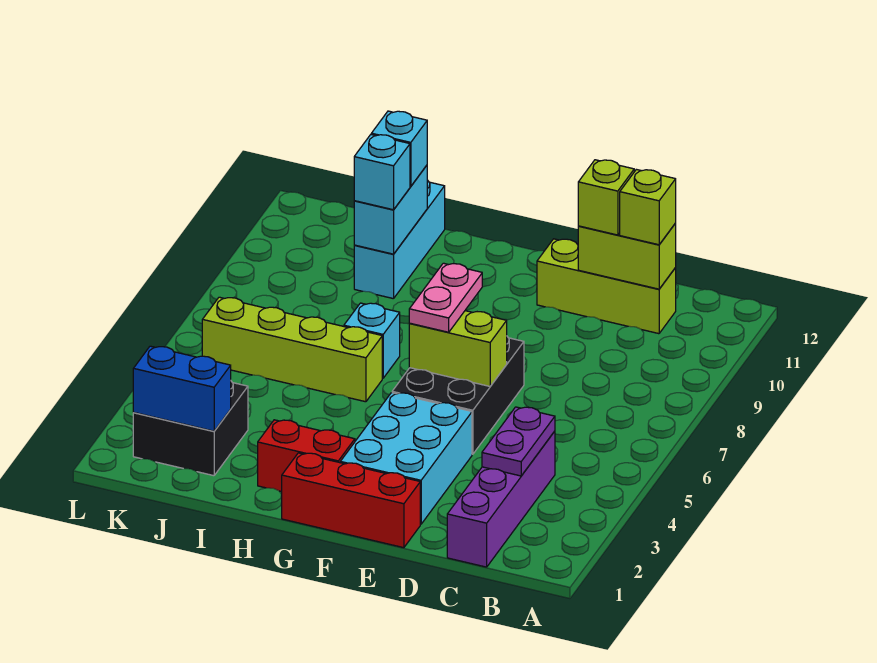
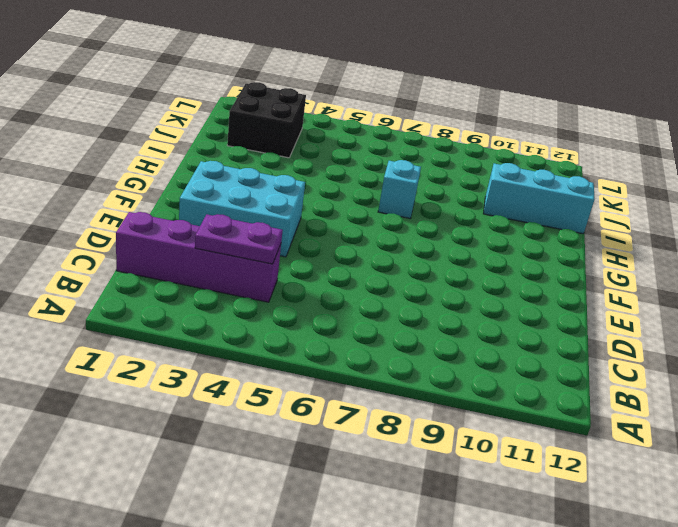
none -> lime brick C11:E11 level 1
none -> red brick E1:G1 level 1
none -> black brick E5:F7 level 1

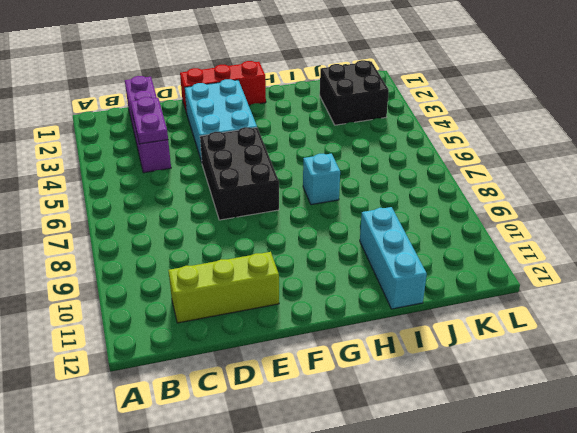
none -> red brick G2:H2 level 1
none -> lime brick H6:K6 level 1
none -> lime brick C11:D11 level 2

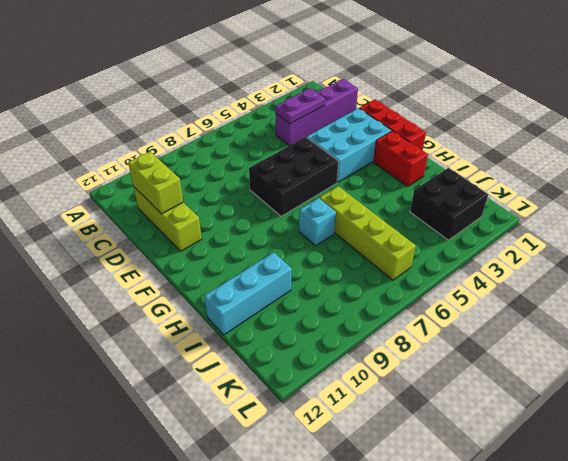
none -> lime brick E6:F6 level 2
none -> cyan brick I10:I11 level 2
none -> blue brick J2:K2 level 2

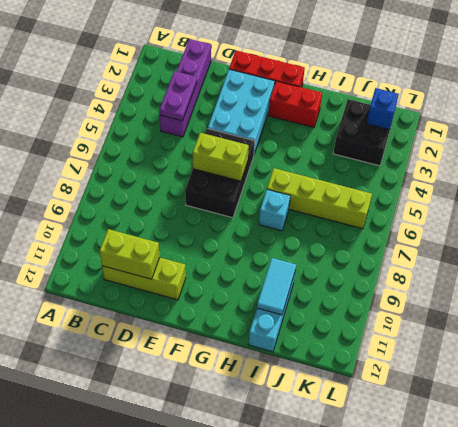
cyan tile I10:I11 level 2 -> cyan brick I10:I11 level 2
blue brick K2 level 2 -> blue brick J2:K2 level 2
none -> lime brick C11 level 3
none -> lime brick D11 level 3
none -> pink plate F6:F7 level 3

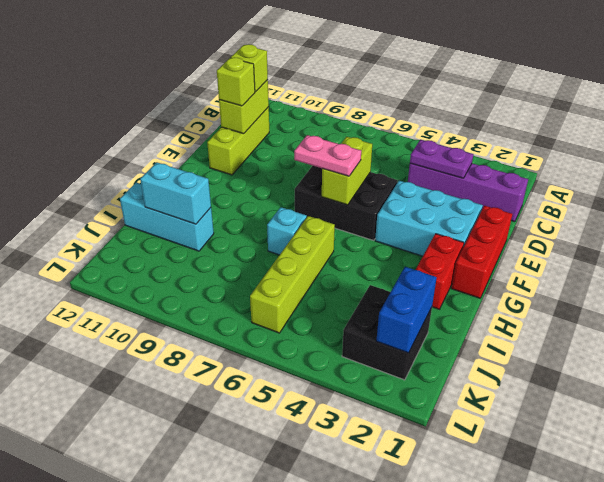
none -> cyan brick I10 level 3
none -> cyan brick I11 level 3

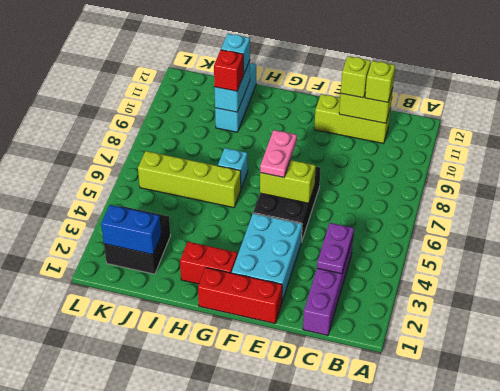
red brick I10 level 3 -> cyan brick I10 level 3

